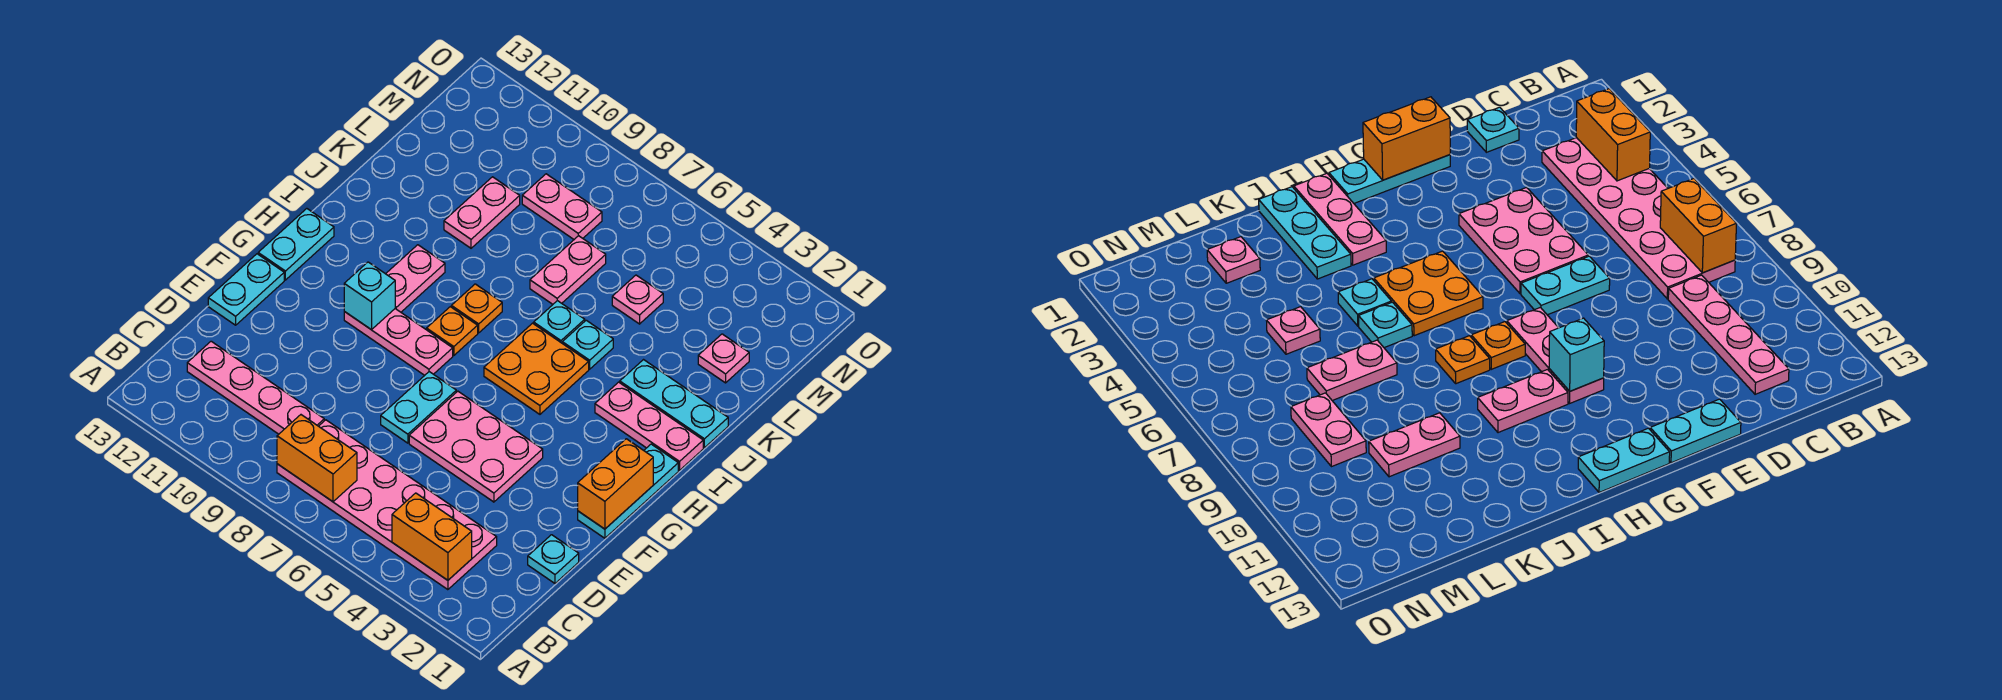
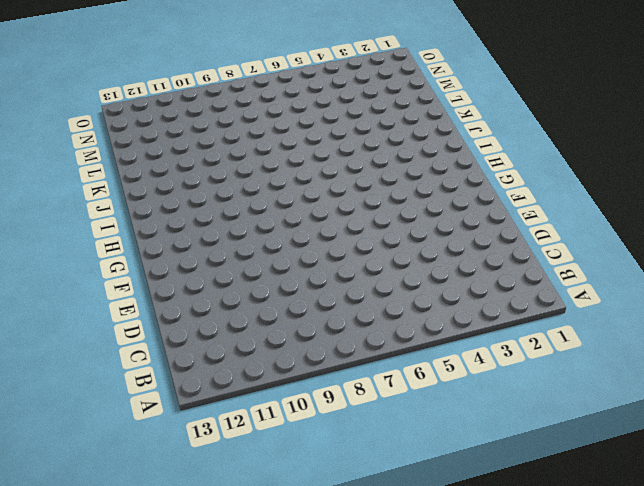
none -> pink plate B3:C8 level 1
none -> pink plate C9:C12 level 1
none -> cyan plate D1 level 1

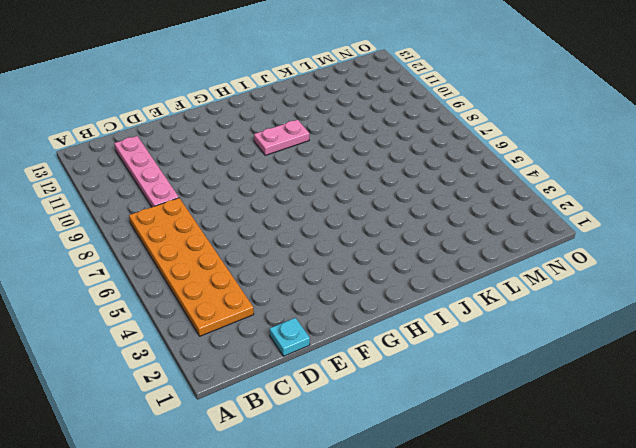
orange plate B3:C8 level 1 -> pink plate B3:C8 level 1
none -> pink plate E4:F6 level 1
none -> cyan plate E7:F7 level 1
none -> cyan plate E13:F13 level 1

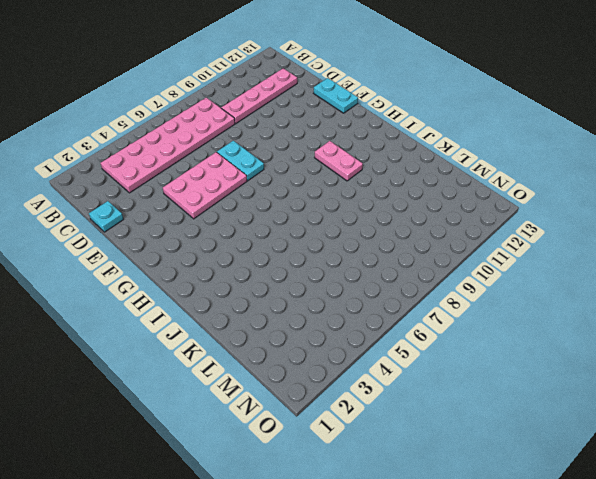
none -> cyan plate F1:H1 level 1
none -> pink plate G8:G10 level 1
none -> cyan plate G13:H13 level 1

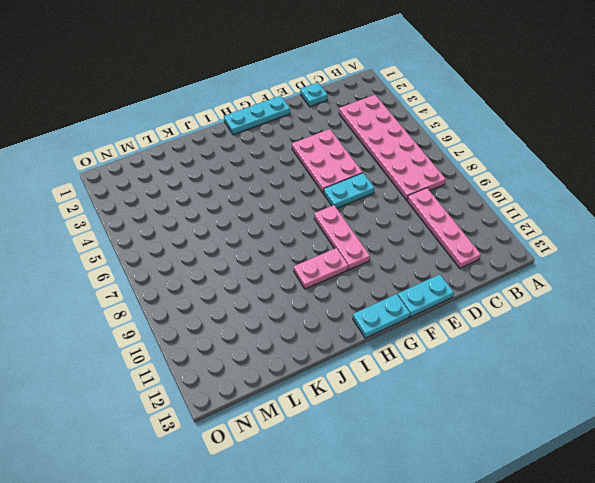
none -> orange plate H5:I6 level 1
none -> orange plate H8 level 1
none -> pink plate I1:I3 level 1

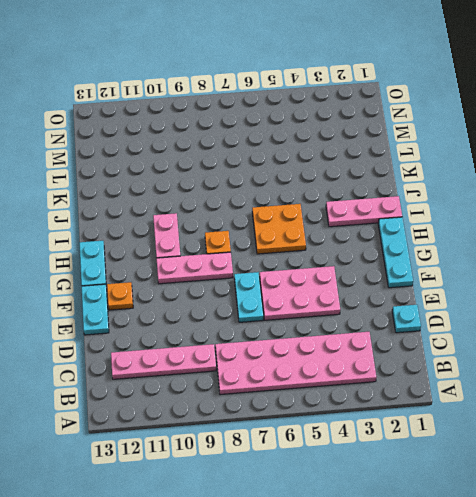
orange plate F12 level 1 -> orange plate I8 level 1
none -> cyan plate J1:J3 level 1
none -> cyan plate J5 level 1
none -> cyan plate J6 level 1

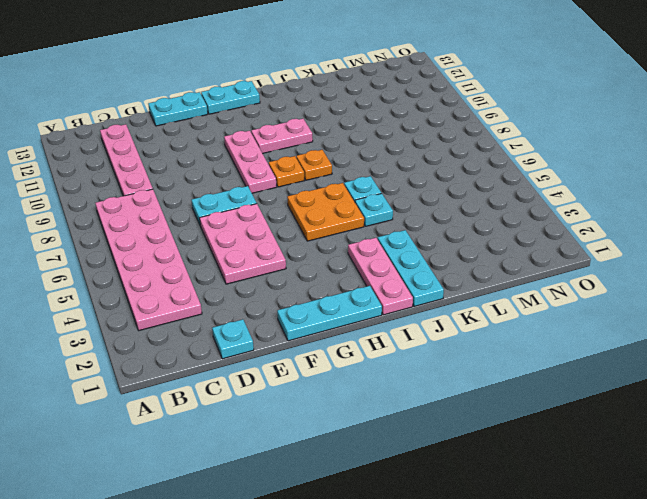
none -> pink plate K7:L7 level 1
none -> pink plate K10:L10 level 1
none -> pink plate L2 level 1

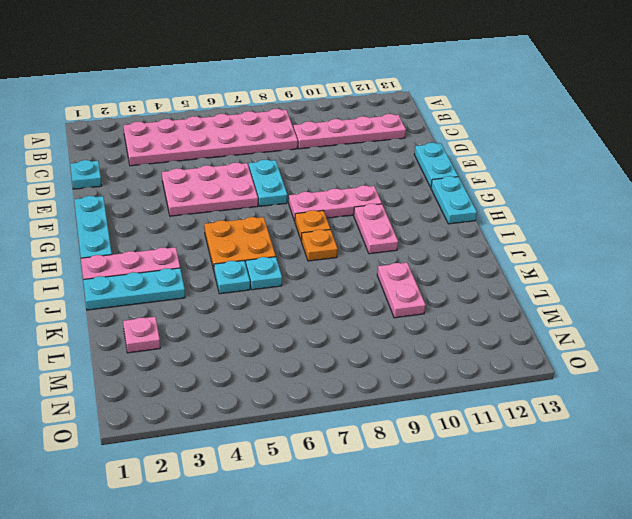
none -> pink plate K7:L7 level 1
none -> pink plate L5 level 1
none -> pink plate M8:M9 level 1

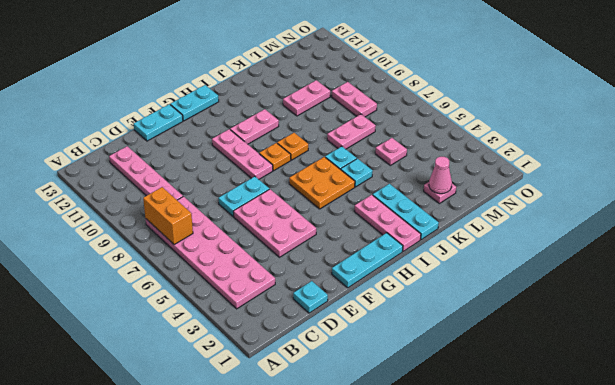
pink cone L2 level 2 -> none
none -> orange brick B3:B4 level 2
none -> orange brick F1:G1 level 2
none -> cyan brick G10 level 2

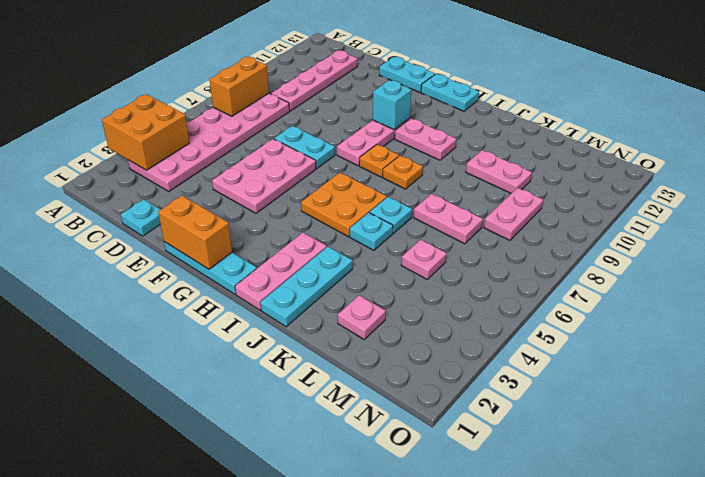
orange brick A3:B4 level 2 -> orange brick B3:B4 level 2

